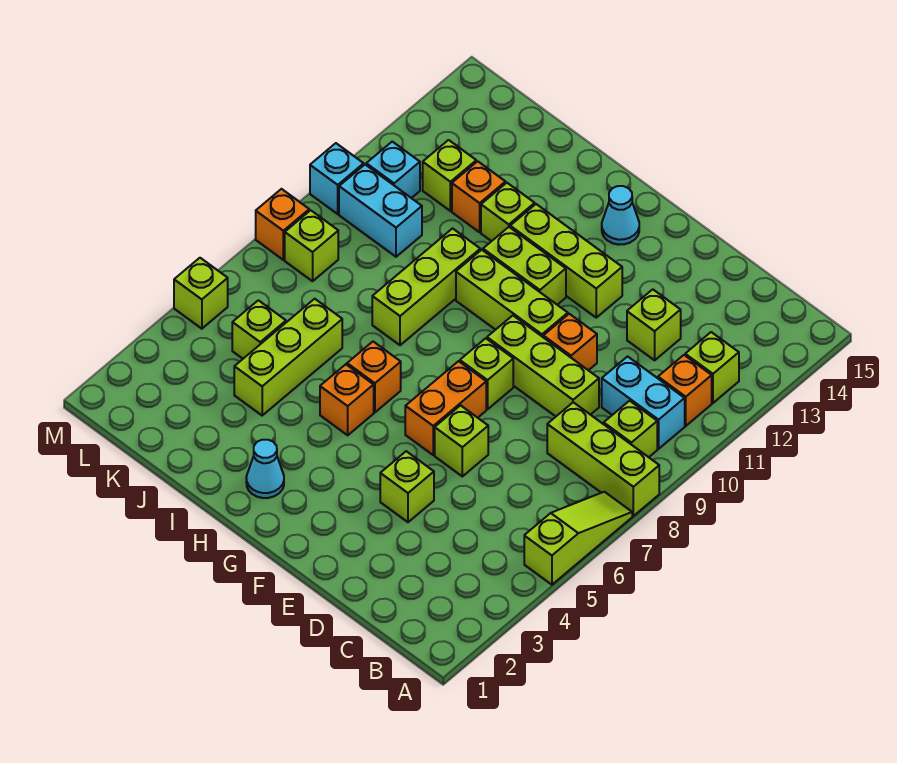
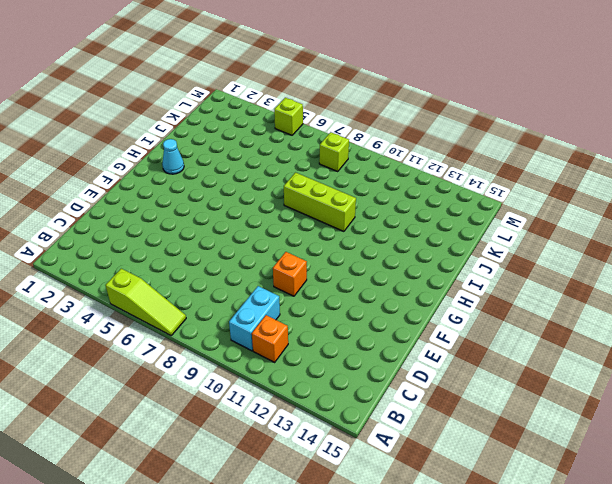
none -> lime brick A8:C8 level 1
none -> lime brick B9 level 1
none -> lime brick B12 level 1
none -> lime brick D9:F9 level 1

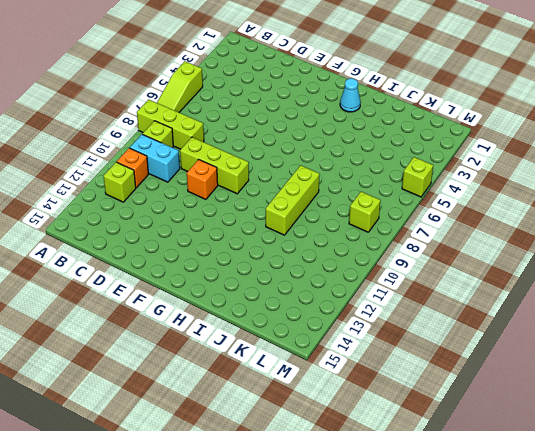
none -> lime brick D12 level 1
none -> lime brick E4 level 1
none -> lime brick E6 level 1
none -> orange brick F6:F7 level 1

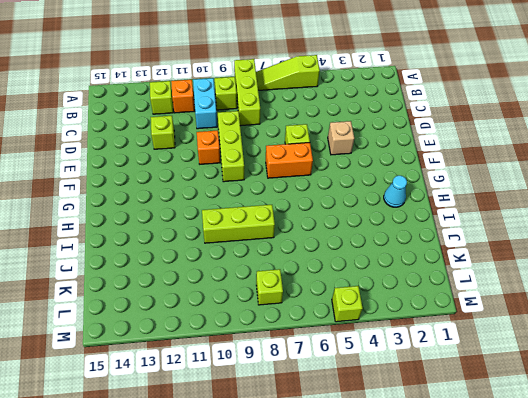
tan brick E4 level 1 -> lime brick E4 level 1
none -> lime brick F8 level 1
none -> lime brick F10:H10 level 1
none -> lime brick F12:H12 level 1
none -> lime brick G11:H11 level 1

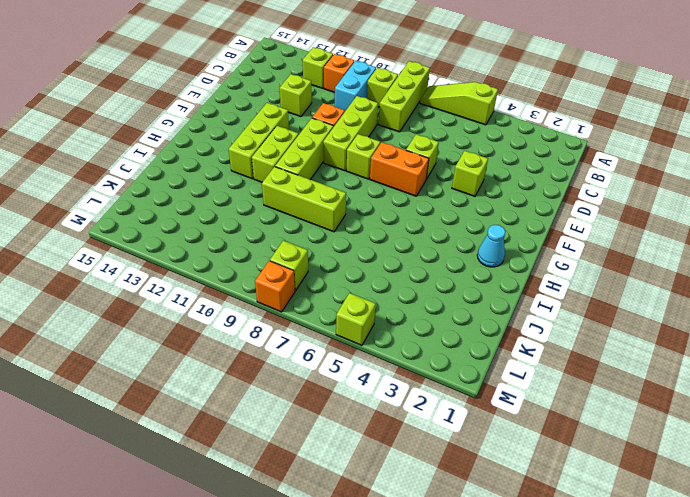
none -> cyan cone G14 level 1
none -> orange brick H5 level 1
none -> orange brick H6 level 1
none -> lime brick I12 level 1

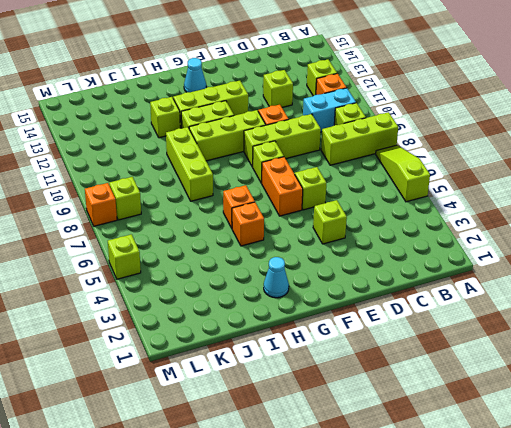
none -> lime brick J4:J6 level 1
none -> orange brick J12 level 1
none -> lime brick K5 level 1
none -> cyan brick K10:L10 level 1

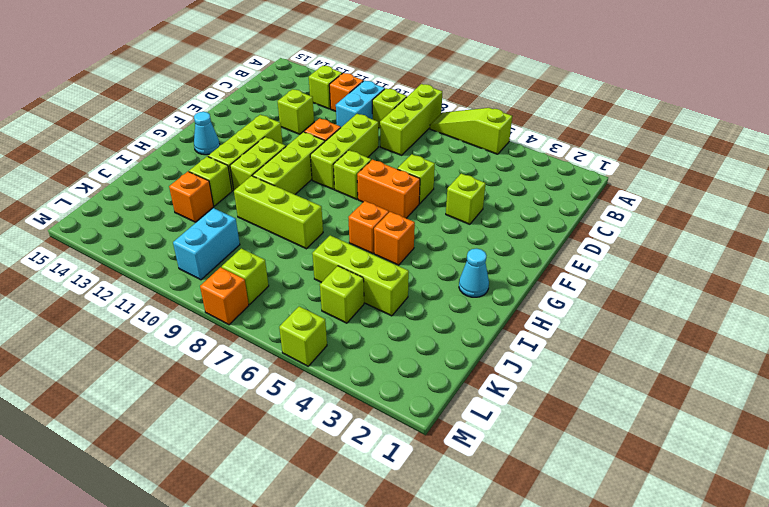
none -> lime brick K12 level 1
none -> cyan brick L11 level 1
none -> cyan brick M10 level 1

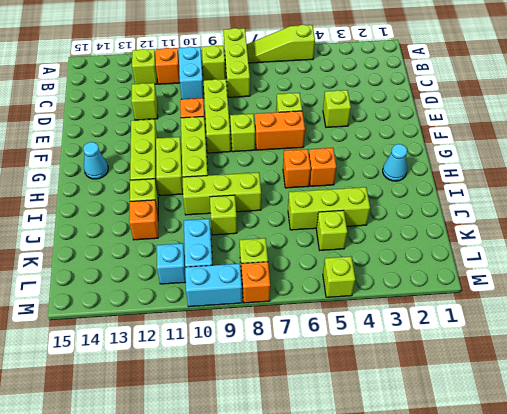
lime brick J9 level 1 -> lime brick K12 level 1
cyan brick M9:M10 level 1 -> cyan brick M10 level 1

